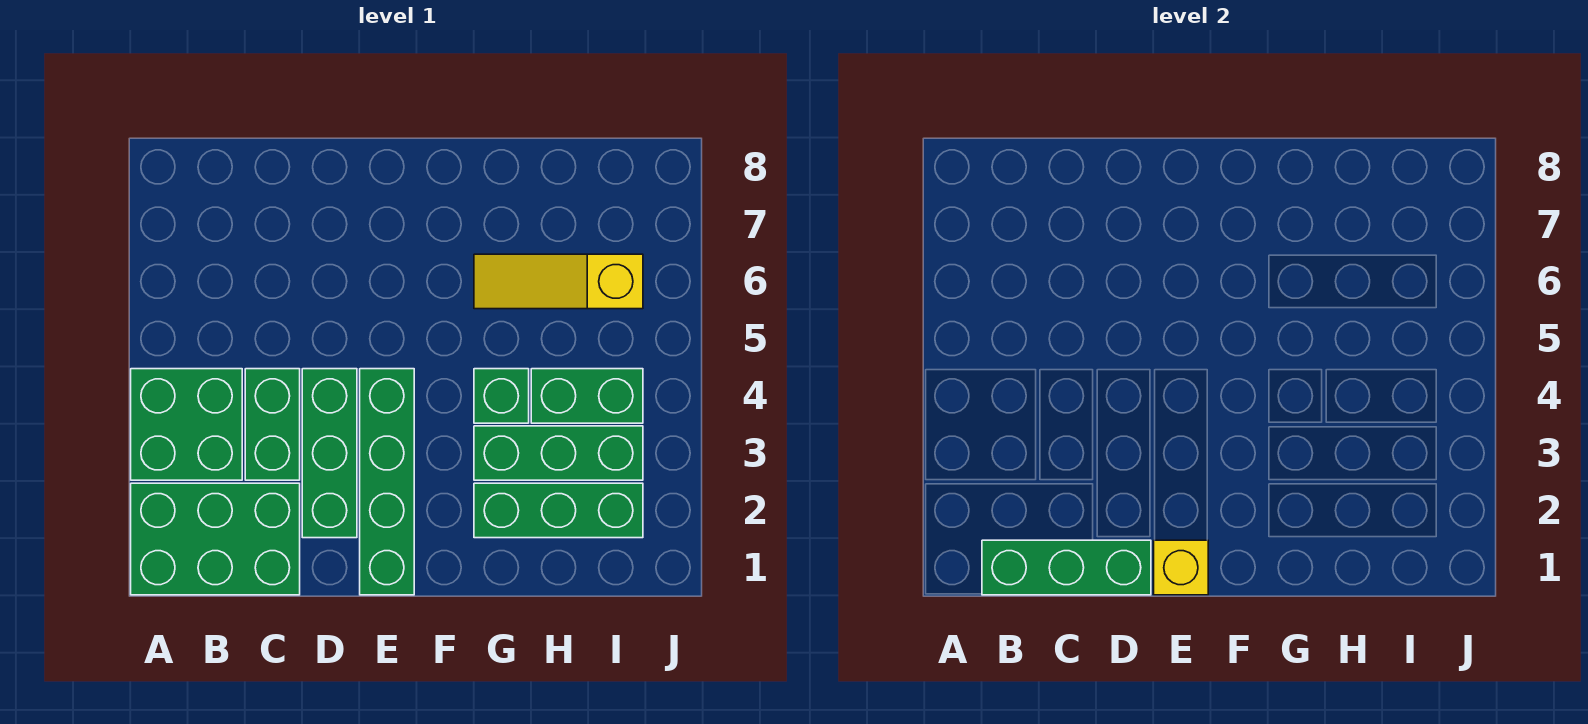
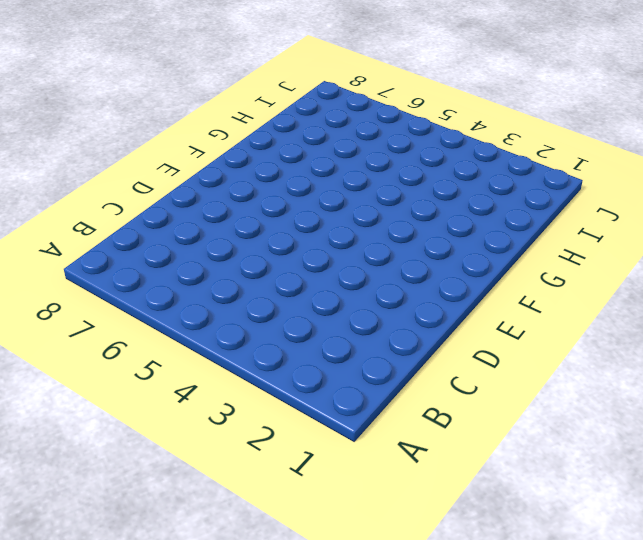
none -> green brick A1:C2 level 1
none -> green brick A3:B4 level 1
none -> green brick C3:C4 level 1

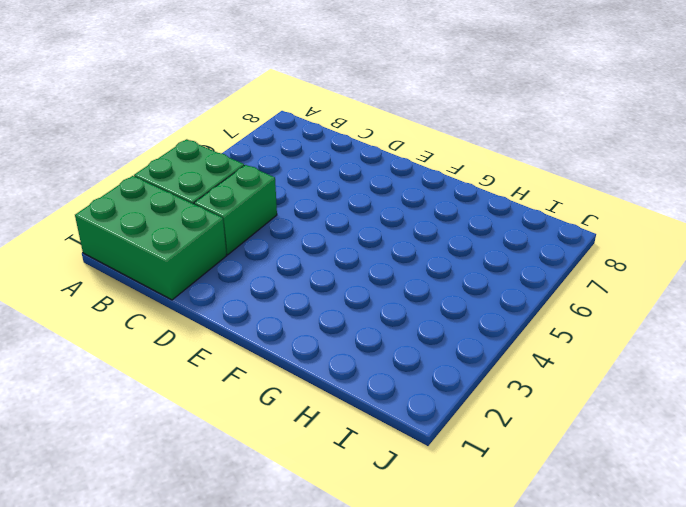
none -> green brick D2:D4 level 1
none -> green brick E1:E4 level 1
none -> green brick G2:I2 level 1

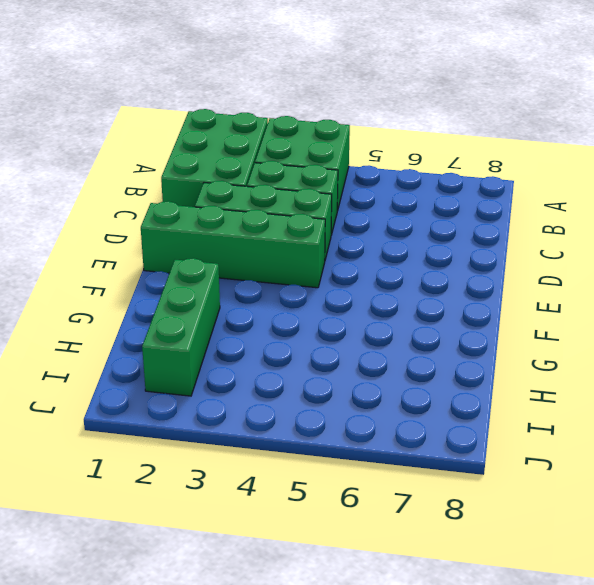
none -> green brick G3:I3 level 1
none -> green brick G4 level 1
none -> yellow slope G6:I6 level 1 top I

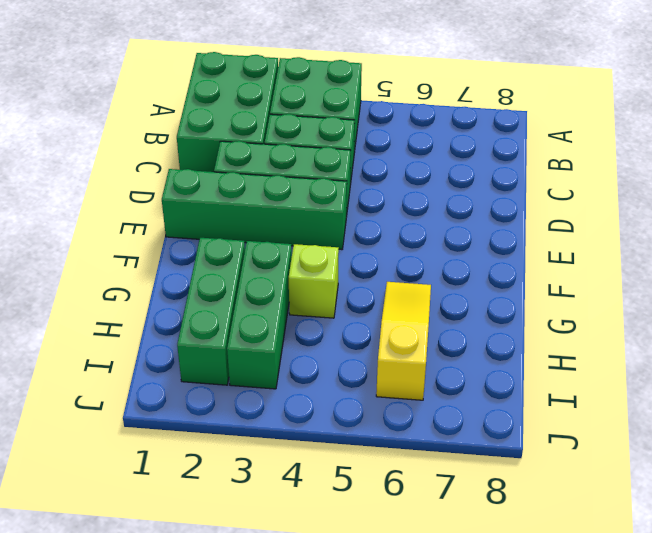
lime brick G4 level 1 -> green brick G4 level 1
none -> green brick H4:I4 level 1
none -> green brick B1:D1 level 2
none -> yellow brick E1 level 2

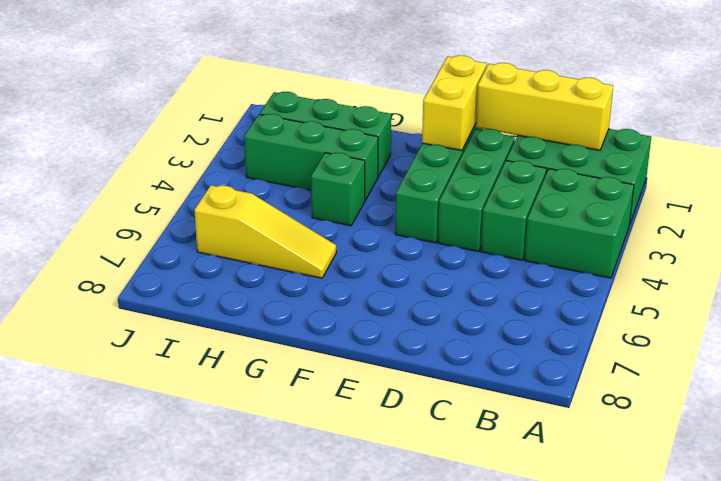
yellow brick B1:D1 level 2 -> green brick B1:D1 level 2
yellow brick E1:E2 level 2 -> yellow brick E1 level 2
none -> green brick H4:I4 level 1

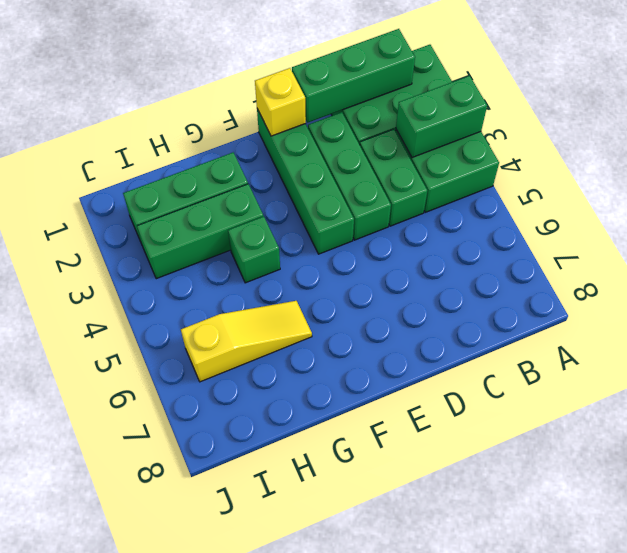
green brick A3:B3 level 2 -> green brick H4:I4 level 1

